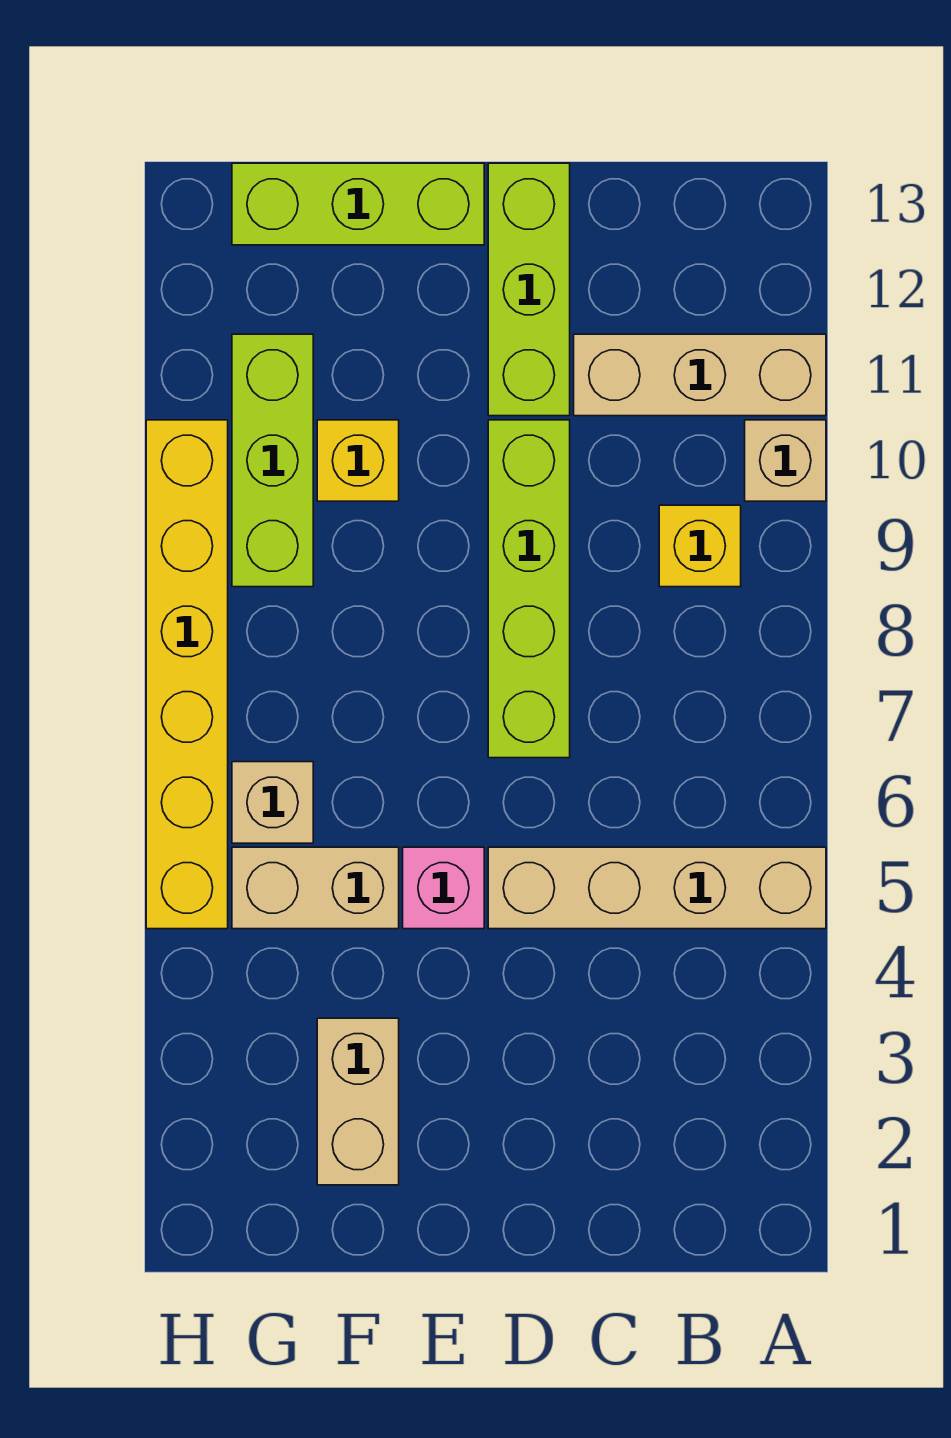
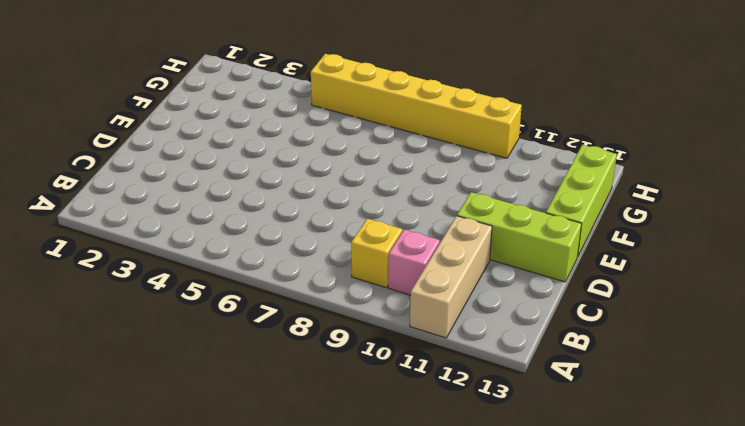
pink brick B10 level 1 -> pink brick E5 level 1
none -> tan brick A5:D5 level 1
none -> tan brick A10 level 1
none -> lime brick D7:D10 level 1

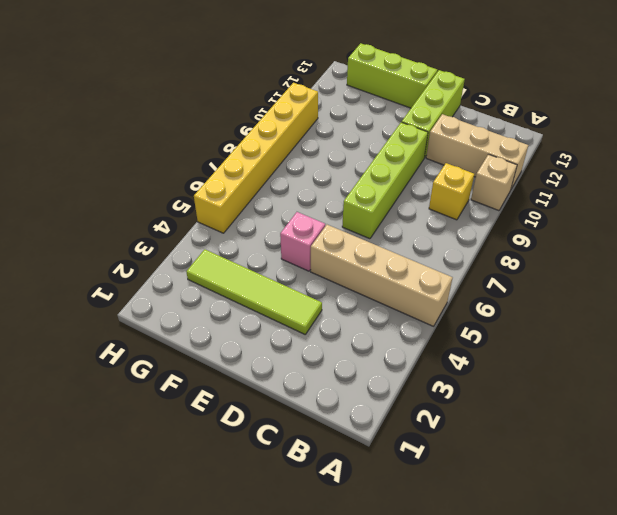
lime tile D3:G3 level 1 -> tan brick F2:F3 level 1
none -> tan brick F5:G5 level 1
none -> yellow brick F10 level 1
none -> tan brick G6 level 1

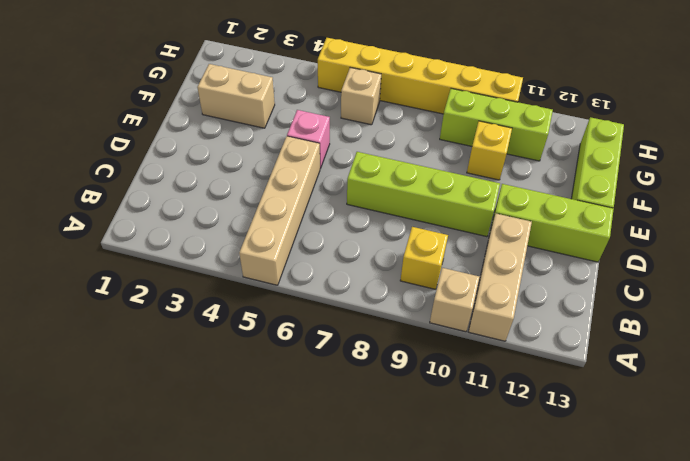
none -> tan brick F5:G5 level 1

